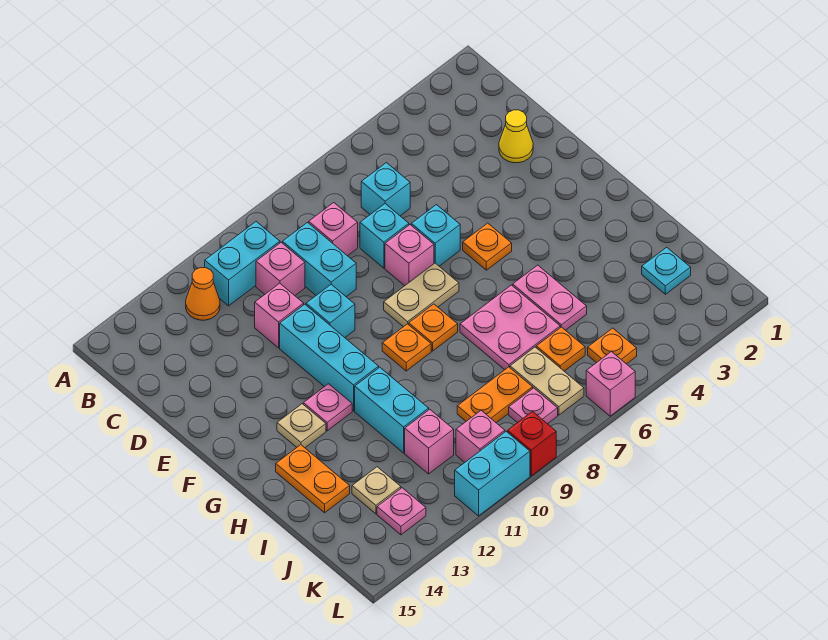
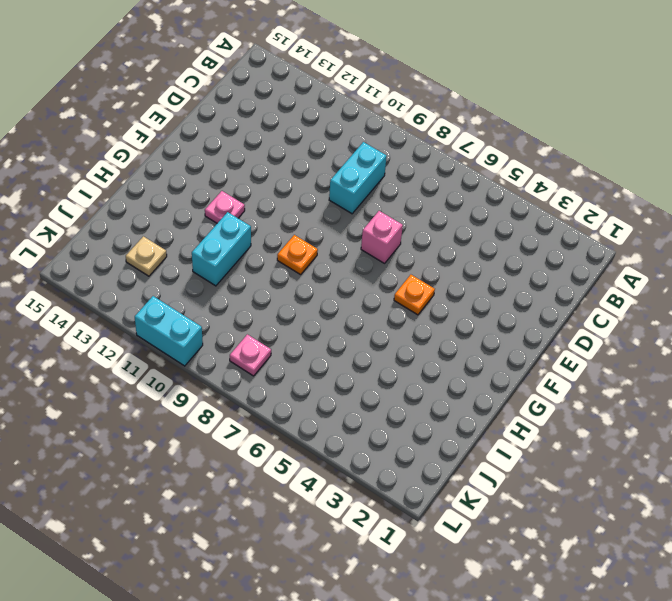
none -> cyan brick B10:B11 level 1
none -> orange cone B12 level 1
none -> cyan brick C6 level 1
none -> pink brick C8 level 1

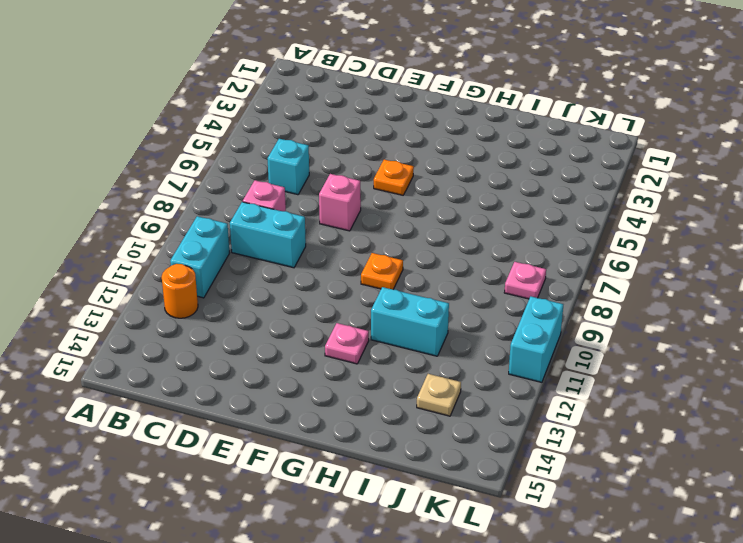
orange round brick B12 level 1 -> orange cone B12 level 1
none -> pink brick C10 level 1
none -> yellow cone D2 level 1
none -> cyan brick D7 level 1
none -> pink brick D11 level 1

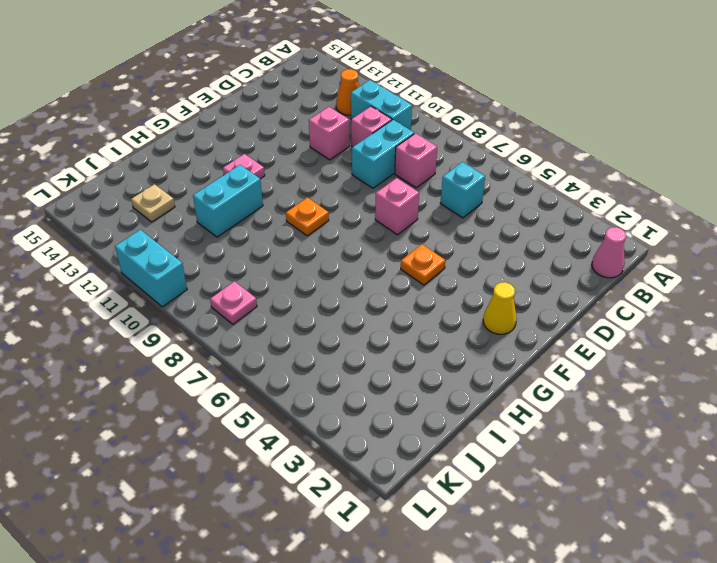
pink cone B1 level 1 -> none
yellow cone F2 level 1 -> yellow cone D2 level 1
none -> cyan brick D7 level 1
none -> cyan brick E6 level 1
none -> cyan brick E10 level 1
none -> cyan brick E11:G11 level 1

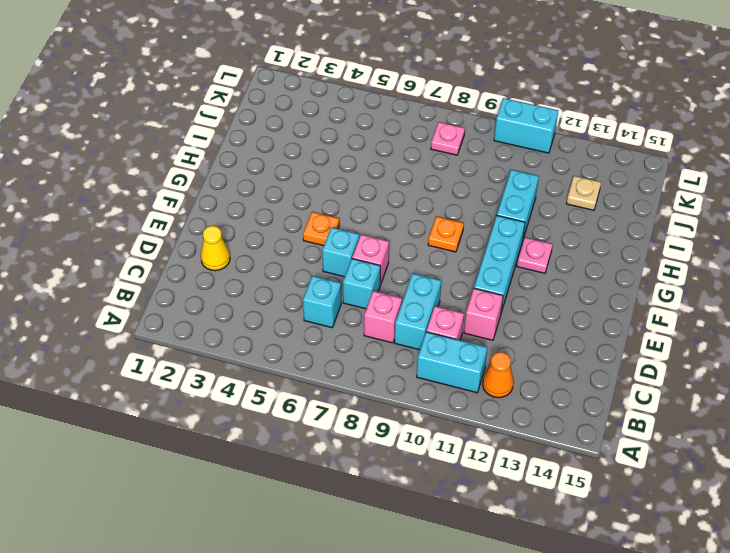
none -> cyan brick E10 level 1
none -> tan plate F7:F8 level 1
none -> orange plate G8 level 1
none -> tan plate G13 level 1

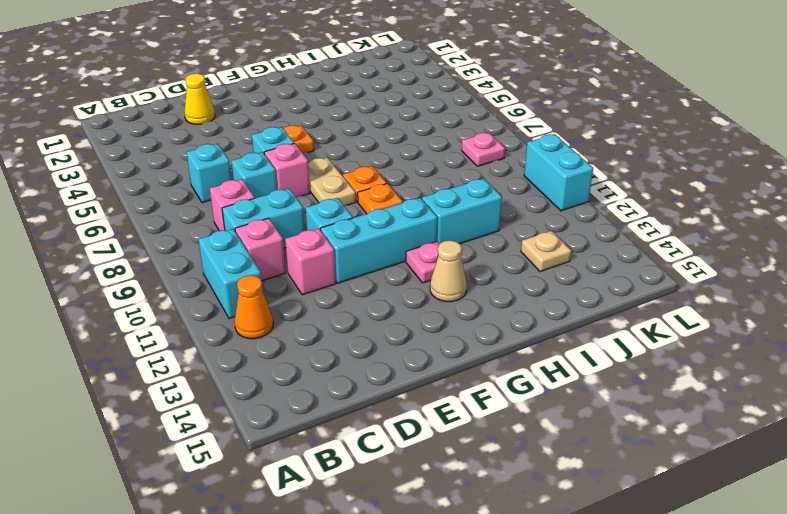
tan cone G13 level 1 -> tan plate G13 level 1
none -> pink plate H5:I5 level 1
none -> pink plate H6:I7 level 1
none -> orange plate H14:I14 level 1
none -> cyan plate J2 level 1

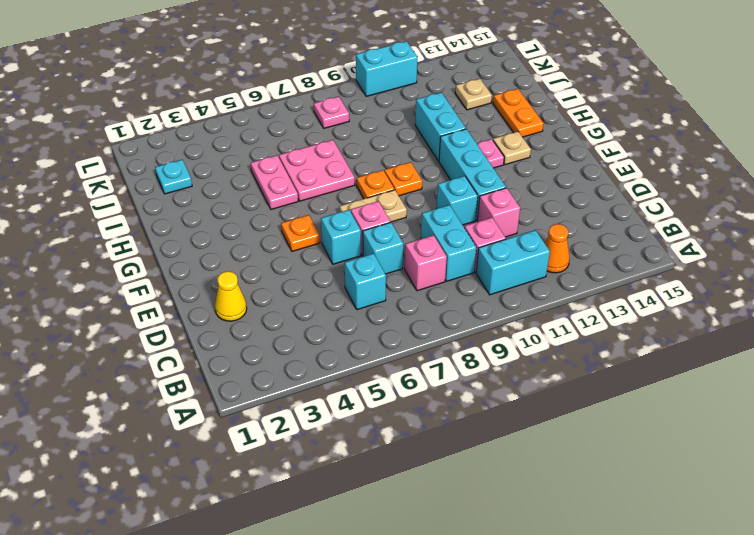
none -> orange plate J6 level 1
none -> tan plate J7:K7 level 1
none -> orange plate J8:J9 level 1
none -> pink brick J11 level 1

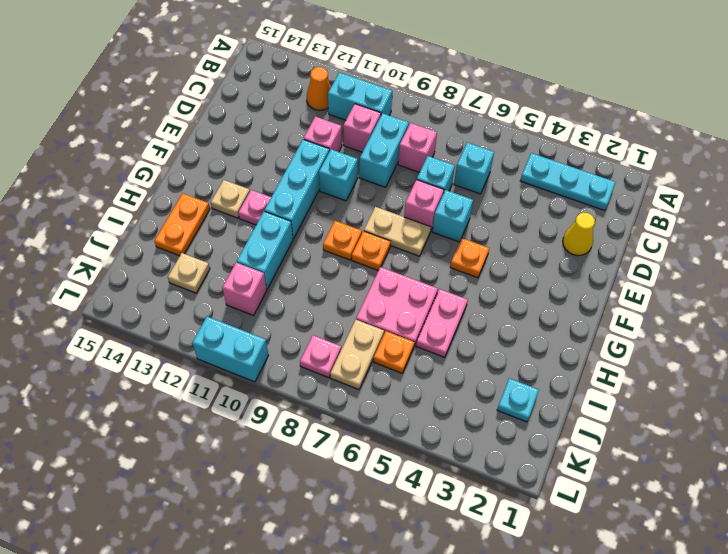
cyan plate B2:B4 level 1 -> none
none -> orange plate J8:J9 level 1
none -> orange plate K5 level 1
none -> pink brick K10 level 1
none -> pink plate K13 level 1

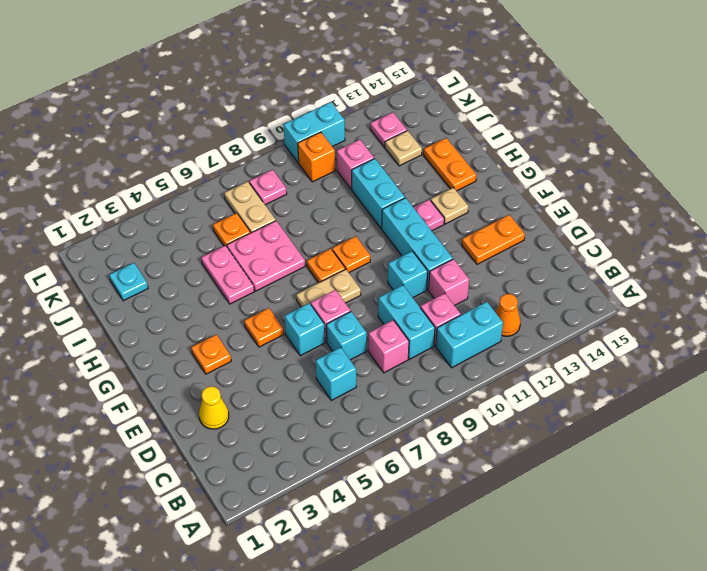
orange plate E13:E14 level 1 -> orange plate J8:J9 level 1
orange plate F3 level 1 -> orange plate K5 level 1
orange brick K10 level 1 -> pink brick K10 level 1
none -> pink brick L6 level 1
none -> red brick L9 level 1

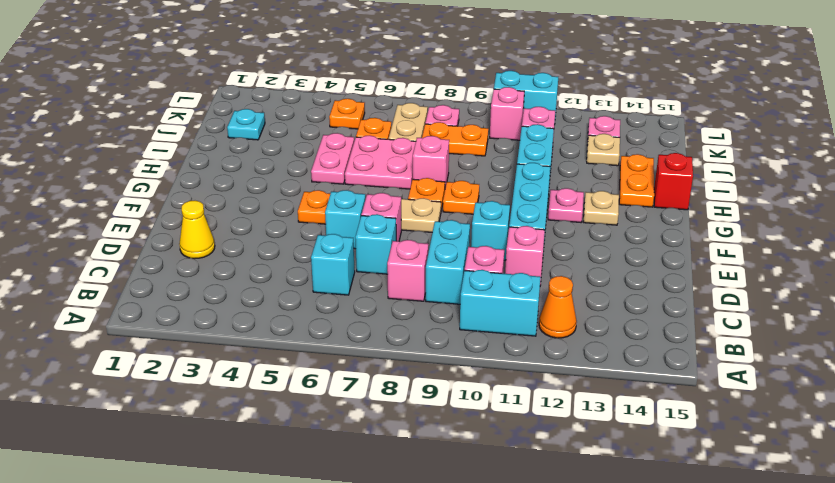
pink brick H8 level 1 -> pink brick L6 level 1
red brick H15 level 1 -> red brick L9 level 1

